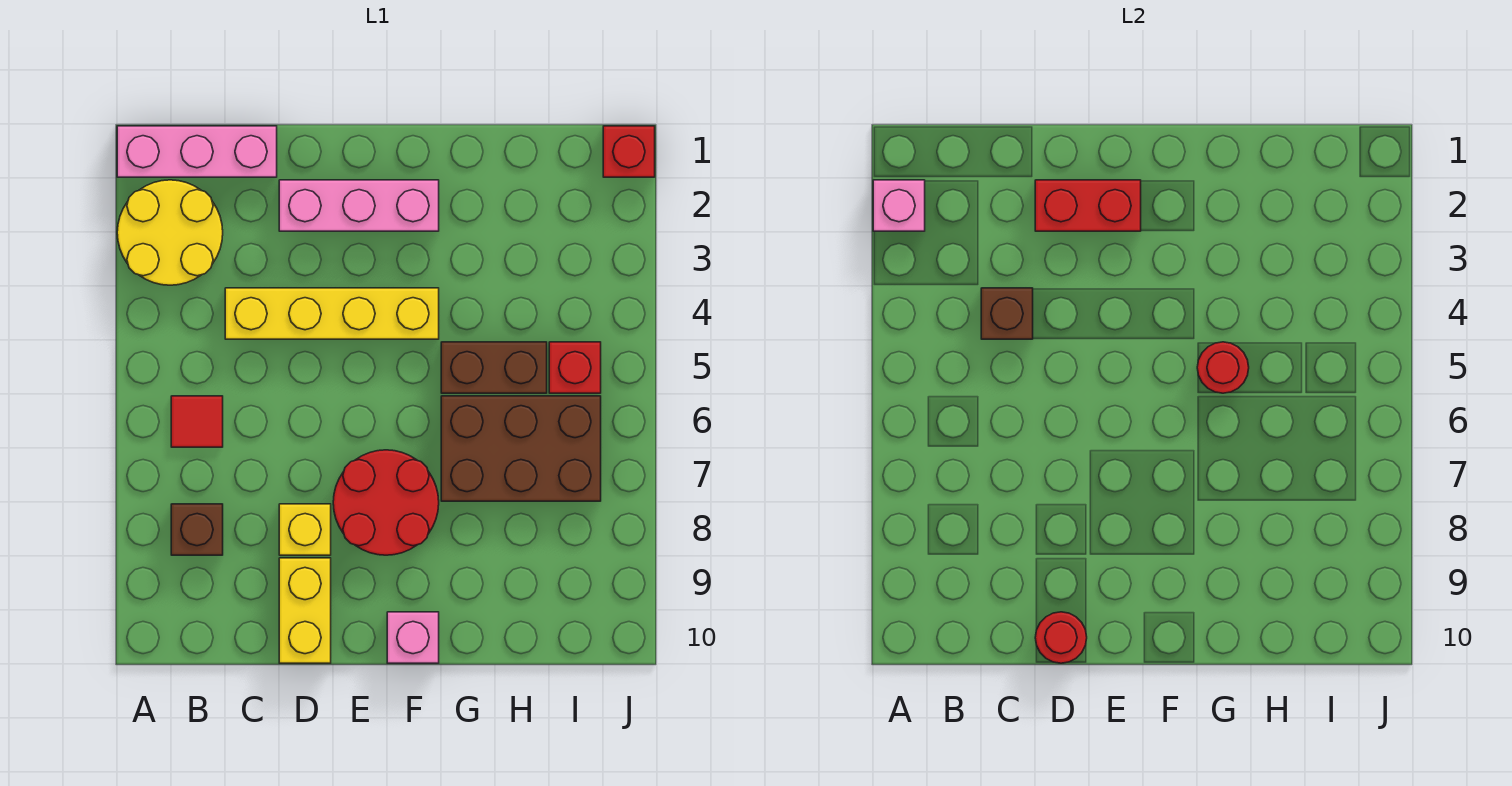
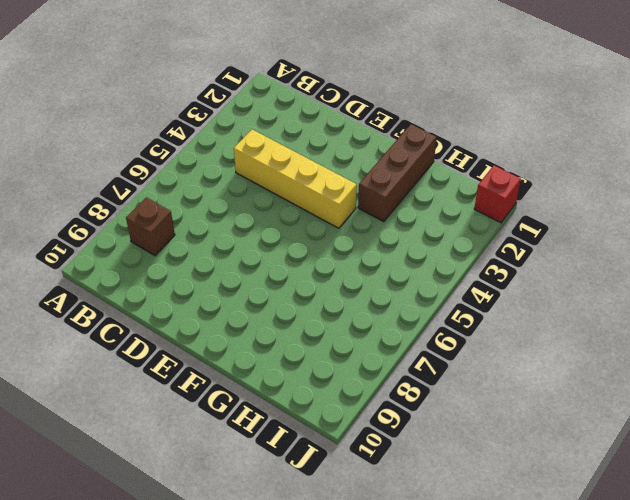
brown brick G1:G3 level 1 -> none
none -> pink brick A1:C1 level 1
none -> yellow round brick A2:B3 level 1
none -> red tile B6 level 1

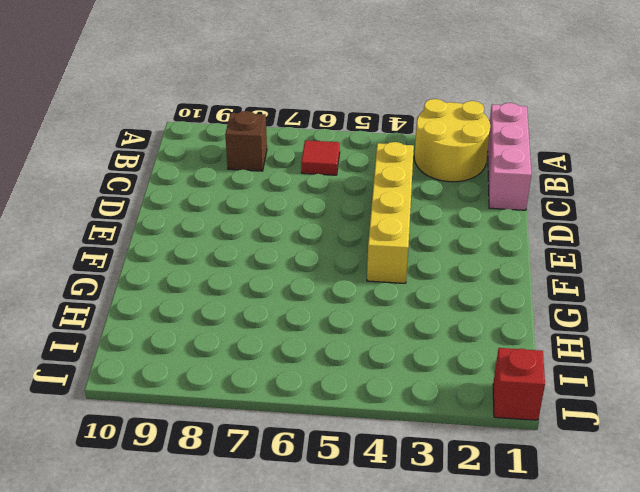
none -> pink brick D2:F2 level 1
none -> yellow brick D8 level 1
none -> yellow brick D9:D10 level 1

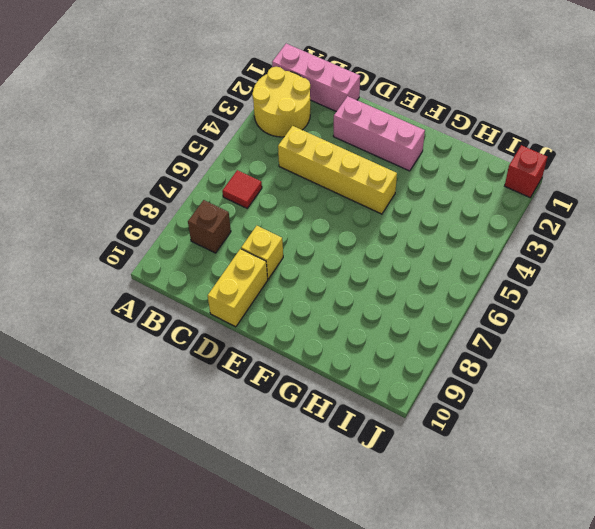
none -> red round brick E7:F8 level 1
none -> pink brick F10 level 1
none -> brown brick G5:H5 level 1

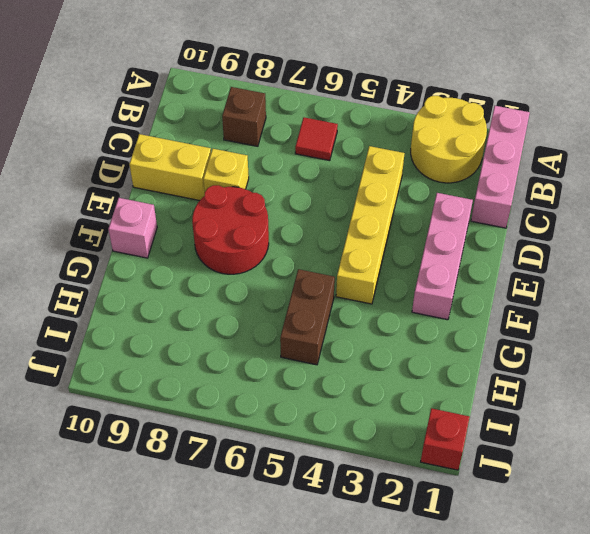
none -> brown brick G6:I7 level 1
none -> red brick I5 level 1
none -> pink brick A2 level 2

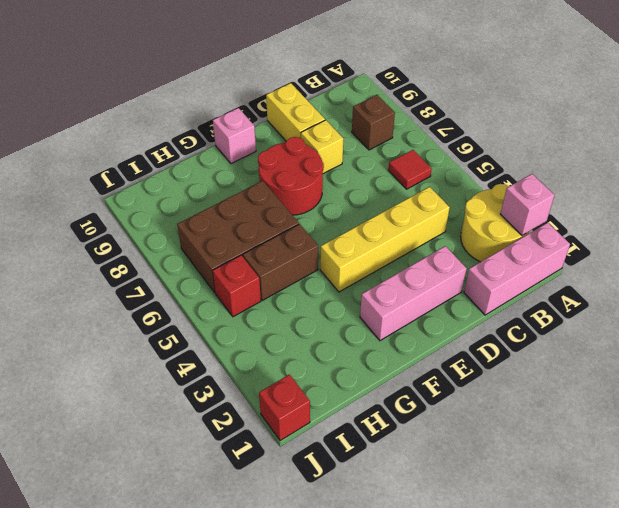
none -> brown brick C4 level 2
none -> red brick D2:E2 level 2
none -> red round brick D10 level 2

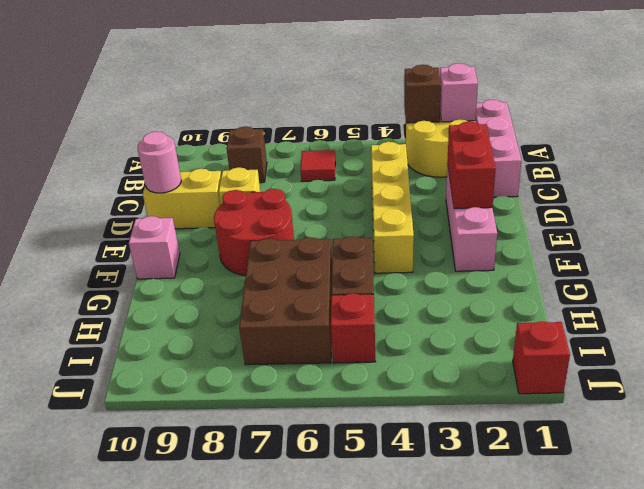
brown brick A3 level 2 -> brown brick C4 level 2
pink round brick D10 level 2 -> red round brick D10 level 2
none -> red round brick G5 level 2

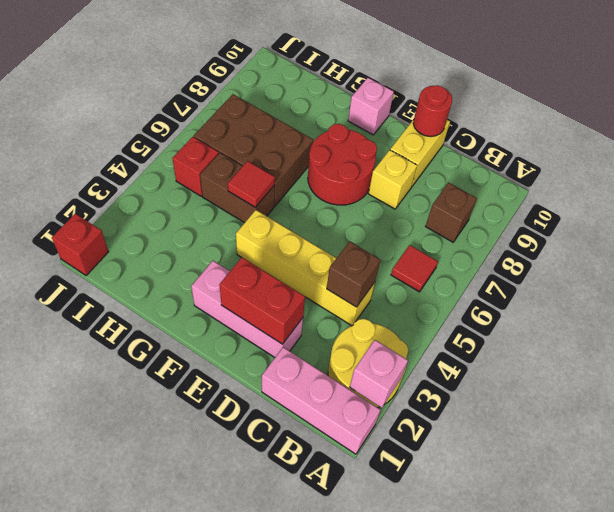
red tile G5 level 2 -> red round brick G5 level 2

